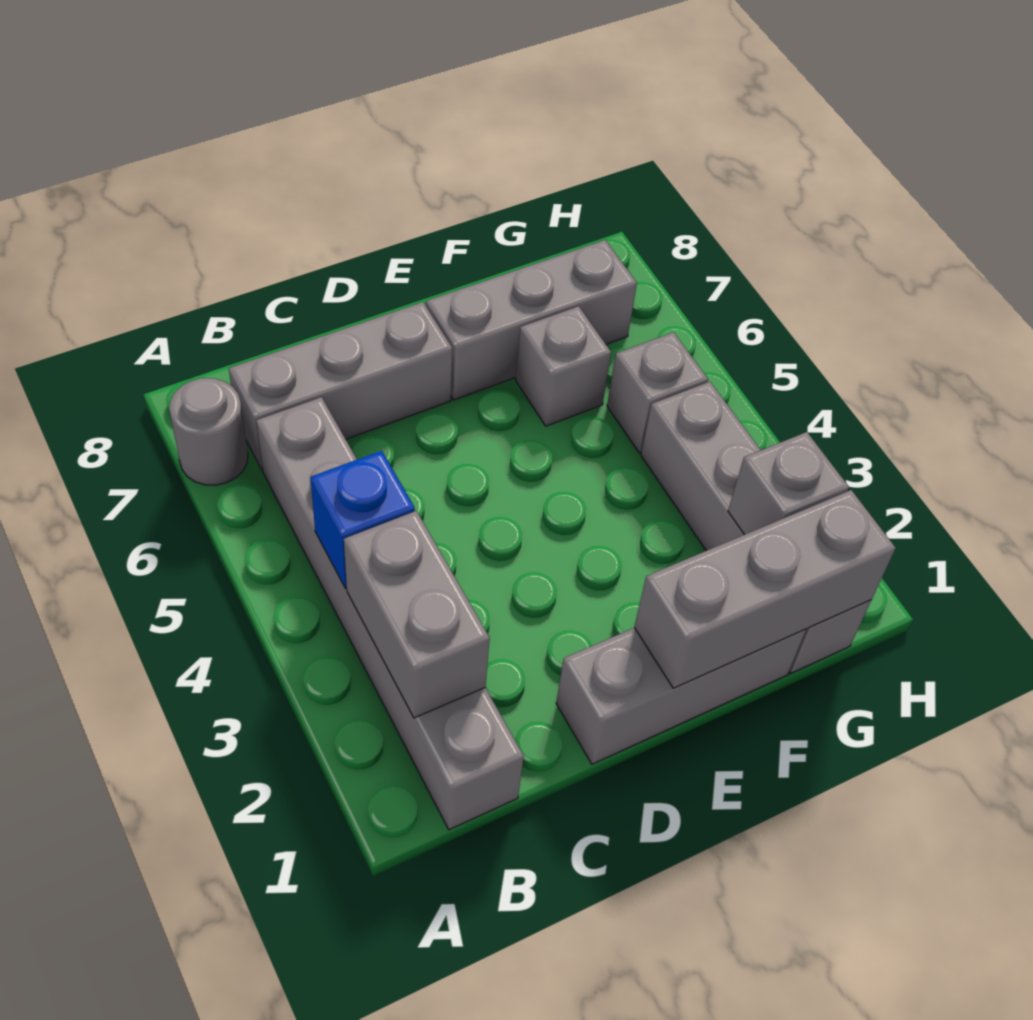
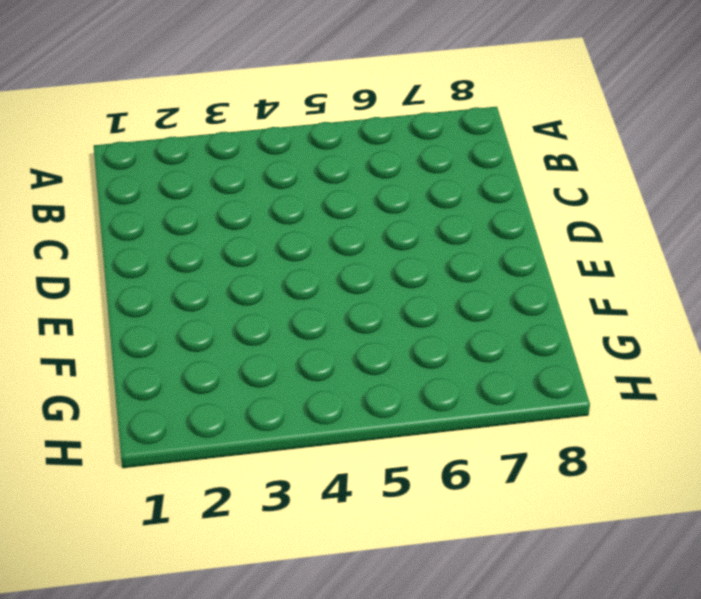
none -> grey round brick A7 level 1
none -> grey brick B1:B6 level 1
none -> grey brick B7:D7 level 1

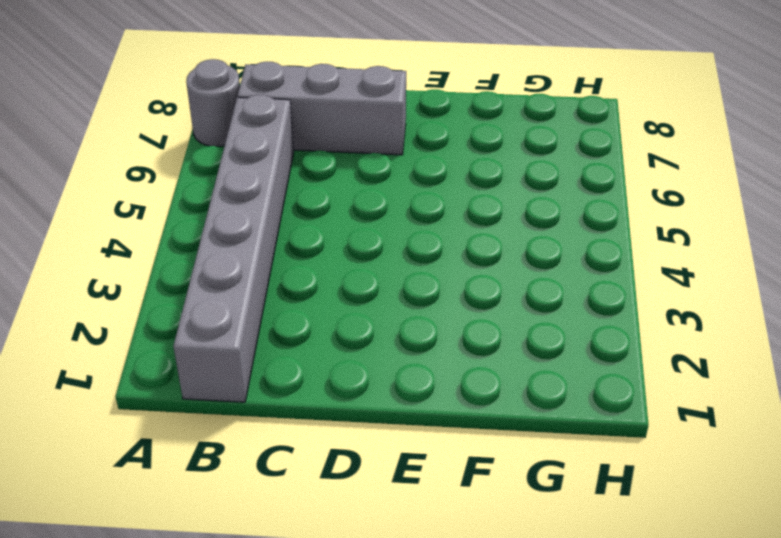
none -> grey brick D1:F1 level 1
none -> grey brick E7:G7 level 1
none -> grey brick F6 level 1

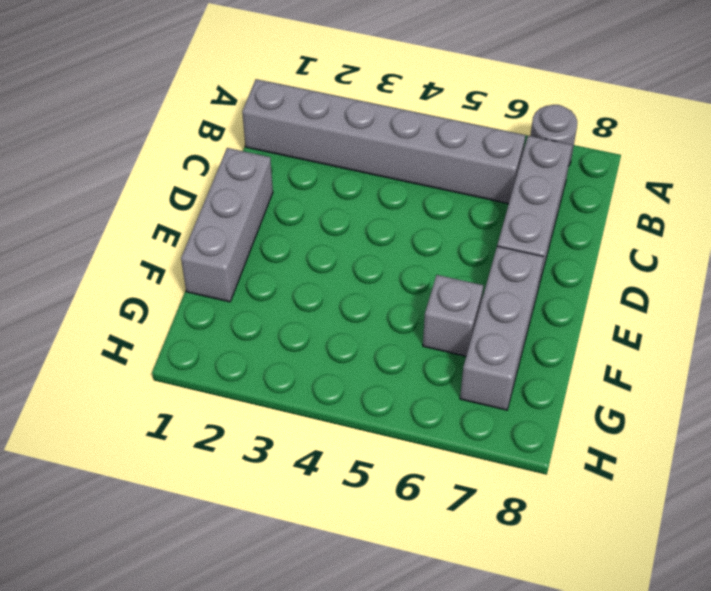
none -> grey brick G1:G4 level 1
none -> grey brick G5 level 1
none -> grey brick B2:B3 level 2

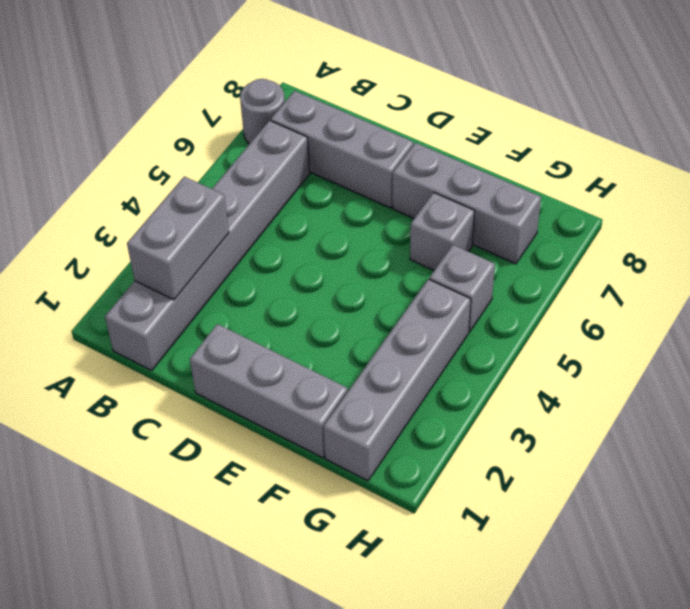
none -> blue brick B4 level 2
none -> grey brick E1:G1 level 2
none -> grey brick G2 level 2

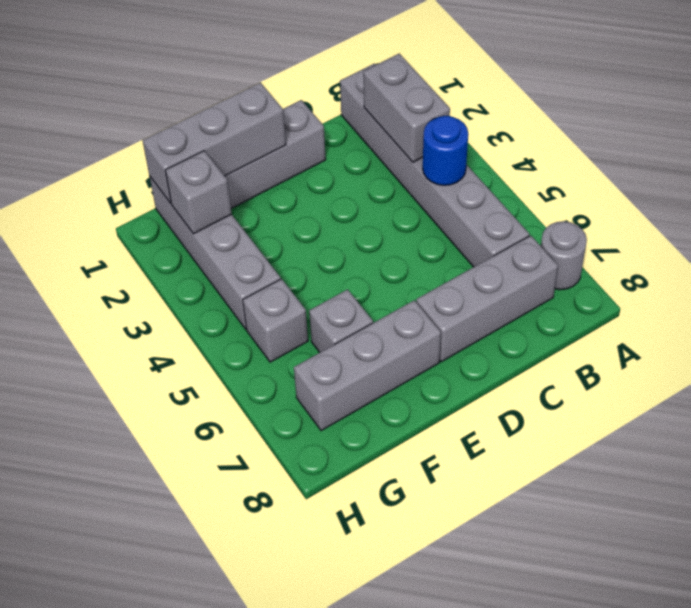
blue round brick B4 level 2 -> blue brick B4 level 2

